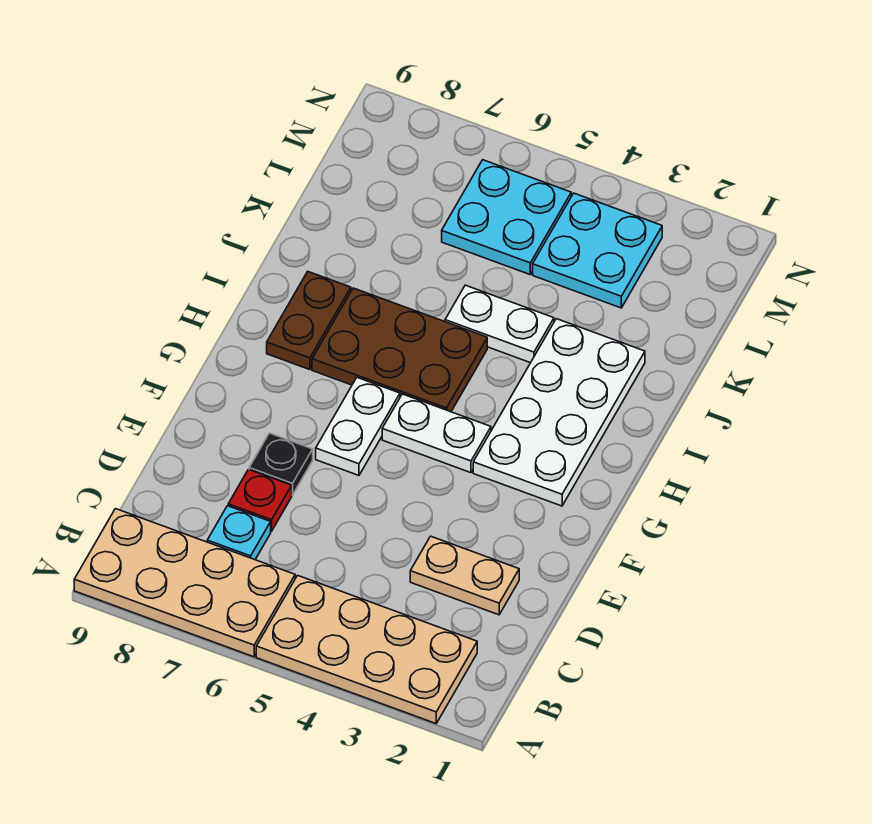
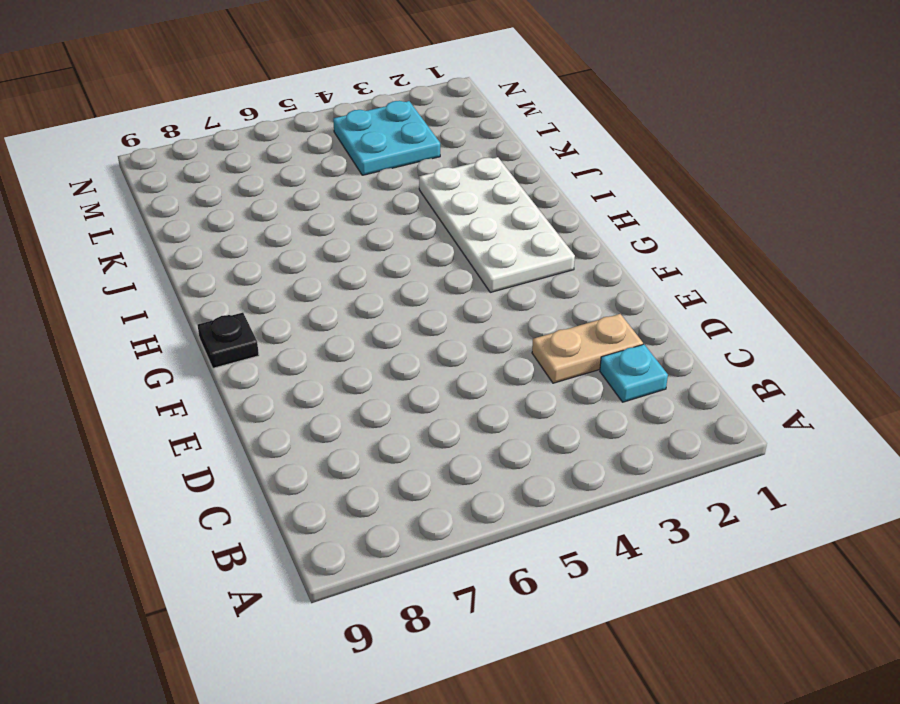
cyan plate C2 level 1 -> cyan plate C7 level 1
black plate G9 level 1 -> black plate E7 level 1
none -> tan plate A2:B5 level 1
none -> tan plate A6:B9 level 1
none -> red plate D7 level 1

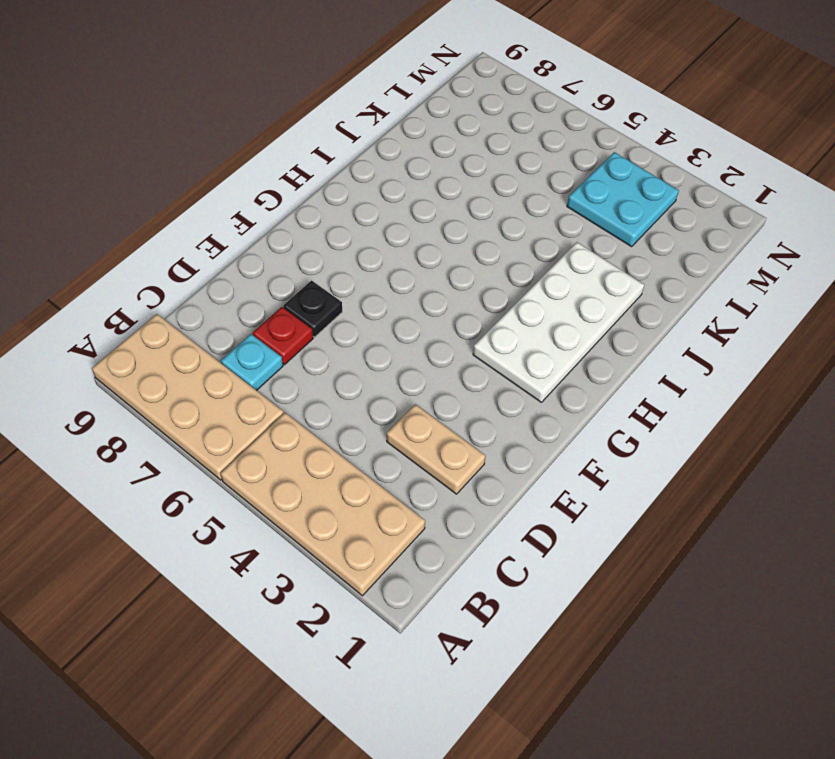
none -> white plate F6:G6 level 1
none -> white plate G4:G5 level 1
none -> brown plate H5:I7 level 1

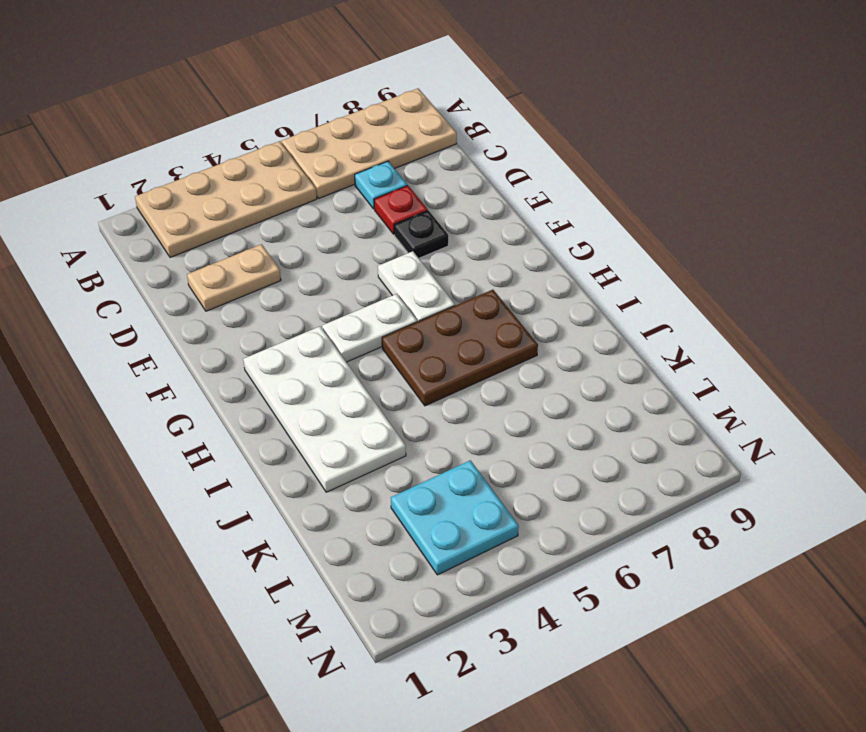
none -> brown plate H8:I8 level 1
none -> white plate J4:J5 level 1
none -> cyan plate L5:M6 level 1

